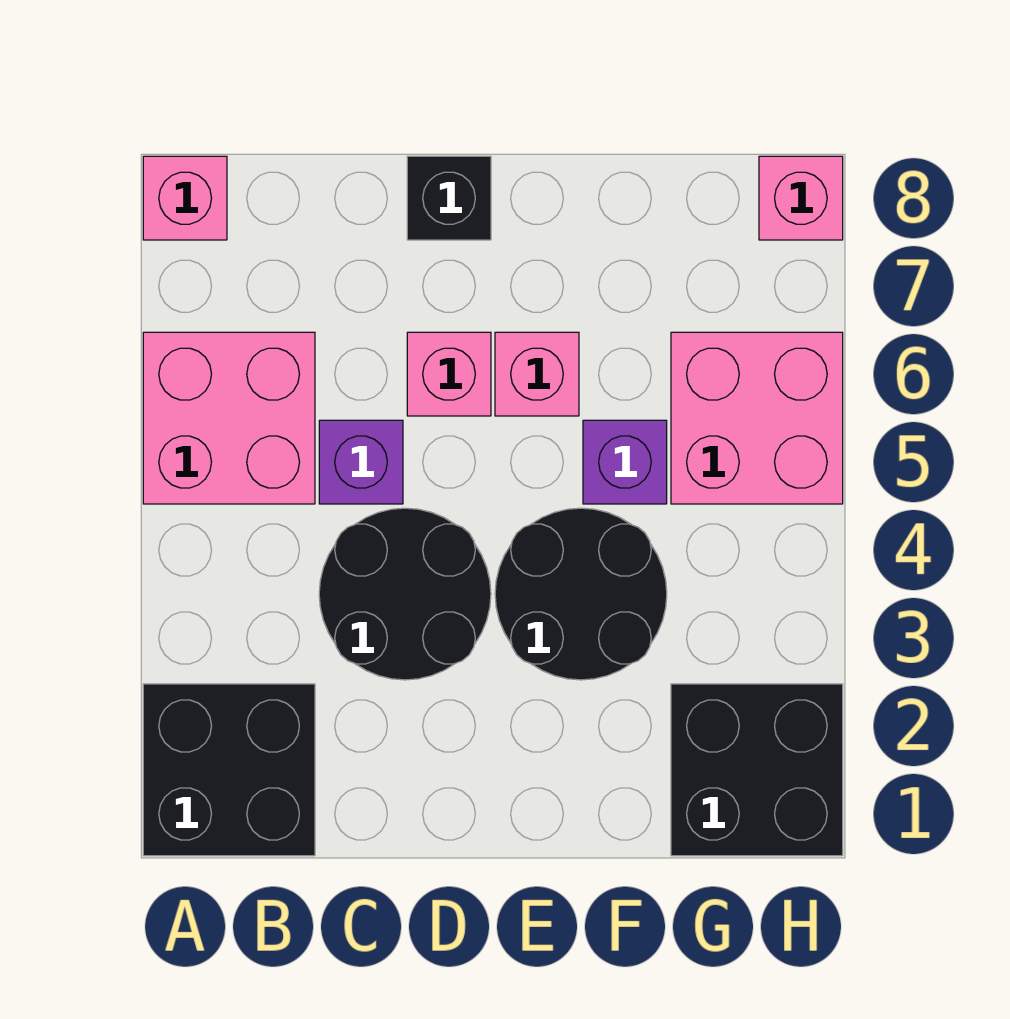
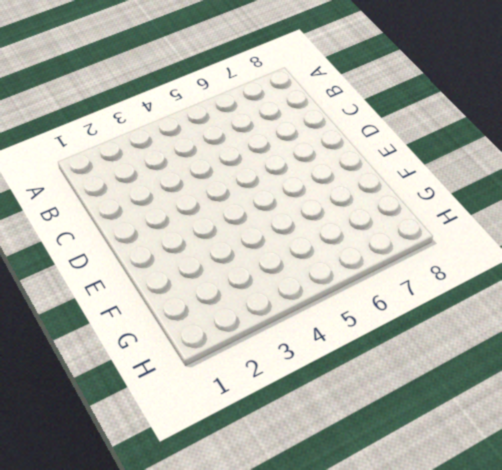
none -> black brick A1:B2 level 1
none -> pink brick A5:B6 level 1
none -> pink brick A8 level 1

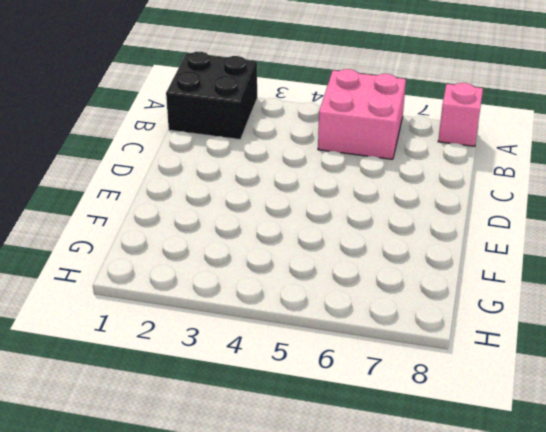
none -> black round brick C3:D4 level 1
none -> purple brick C5 level 1
none -> pink brick D6 level 1

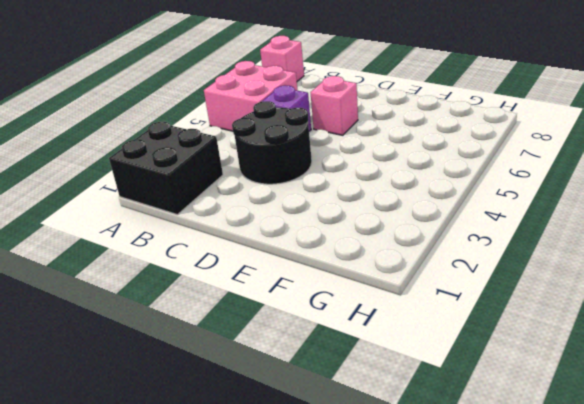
none -> black brick D8 level 1
none -> black round brick E3:F4 level 1
none -> pink brick E6 level 1

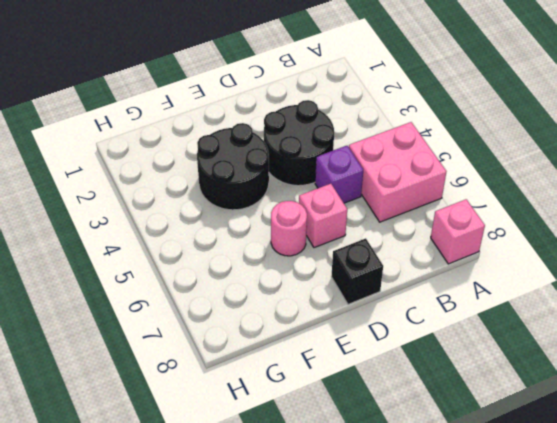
pink round brick E6 level 1 -> pink brick E6 level 1
none -> black brick A1:B2 level 1
none -> purple brick F5 level 1
none -> black brick G1:H2 level 1

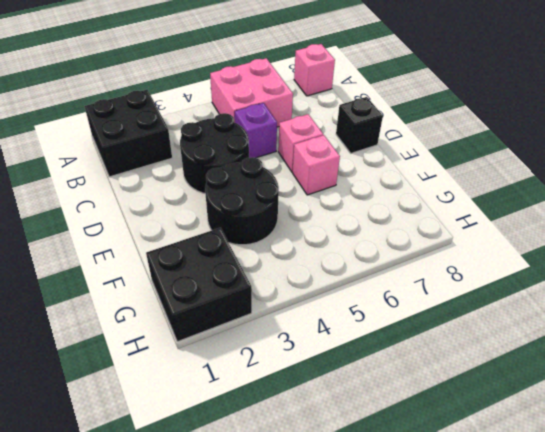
none -> purple brick F5 level 1
none -> pink brick G5:H6 level 1
none -> pink brick H8 level 1

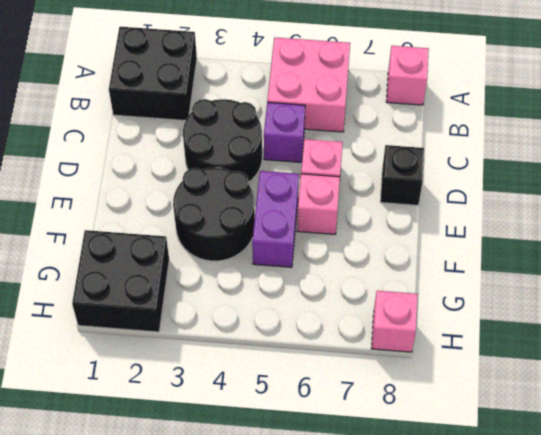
purple brick E5:F5 level 1 -> purple brick F5 level 1
none -> pink brick G5:H6 level 1

